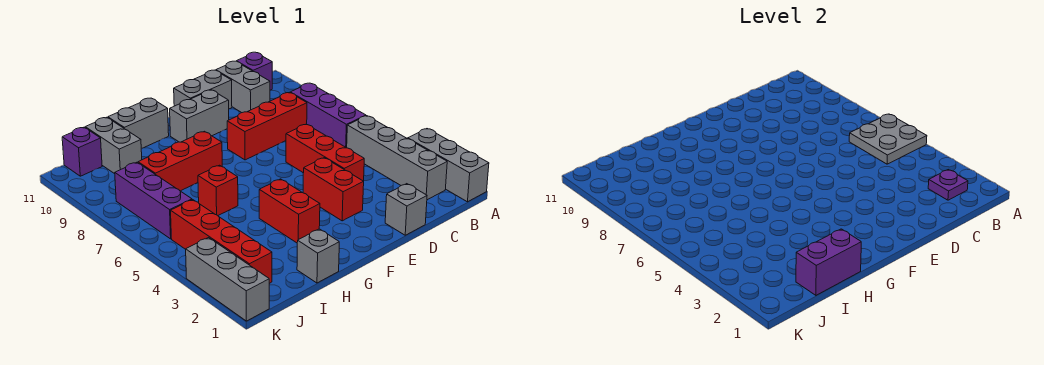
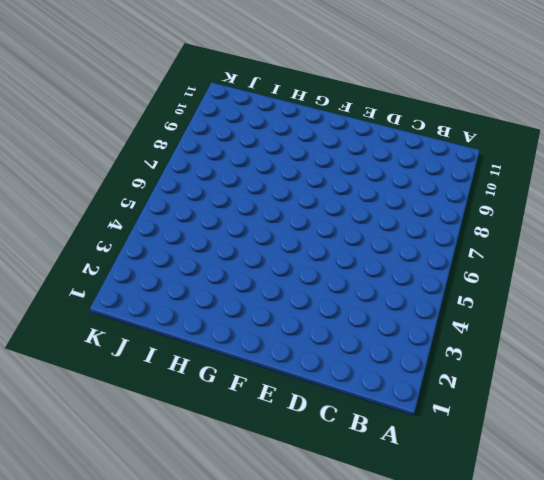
none -> grey brick A1:A3 level 1
none -> grey brick B2:B5 level 1
none -> purple brick B6:B8 level 1

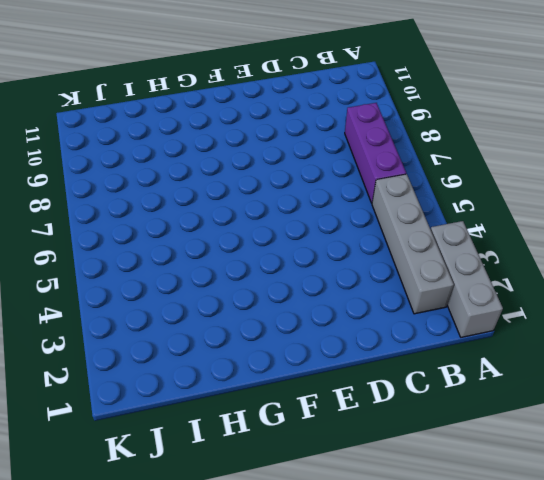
none -> purple brick B11 level 1
none -> red brick C8:E8 level 1
none -> grey brick C10:C11 level 1

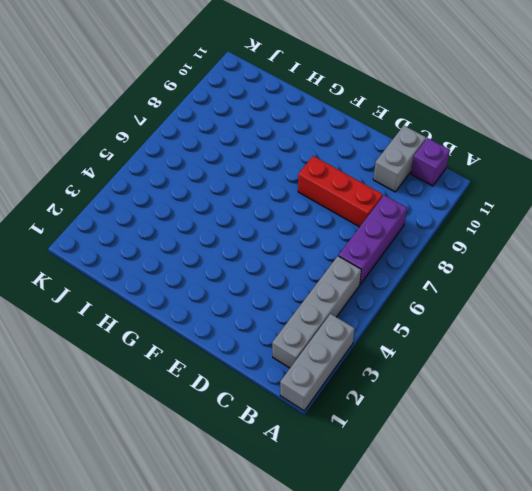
none -> grey brick D1 level 1
none -> red brick D4:D6 level 1
none -> grey brick D11:E11 level 1

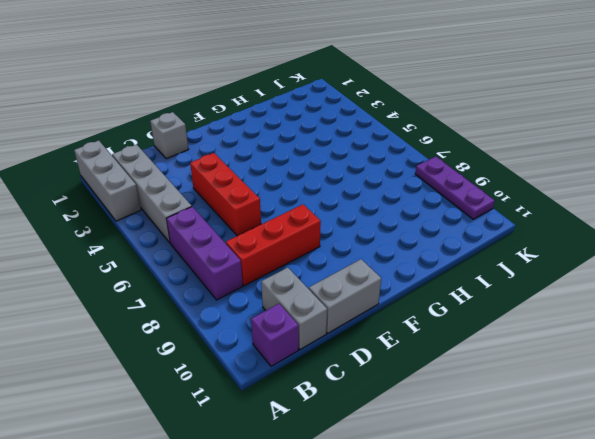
purple plate K8:K10 level 1 -> none
none -> red brick E3:E4 level 1
none -> grey brick E10:F10 level 1
none -> red brick G3:G4 level 1

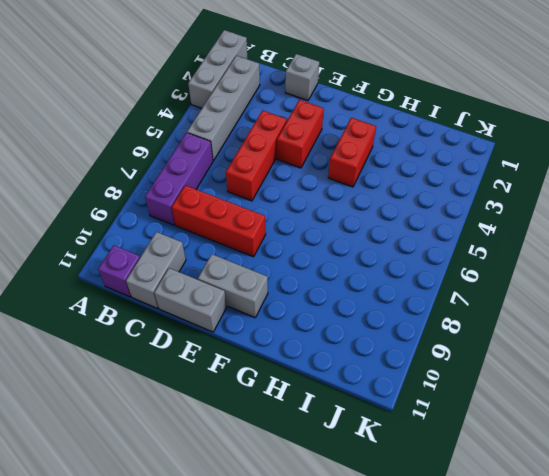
none -> red brick G8:I8 level 1
none -> grey brick G11:H11 level 1
none -> grey brick H1 level 1

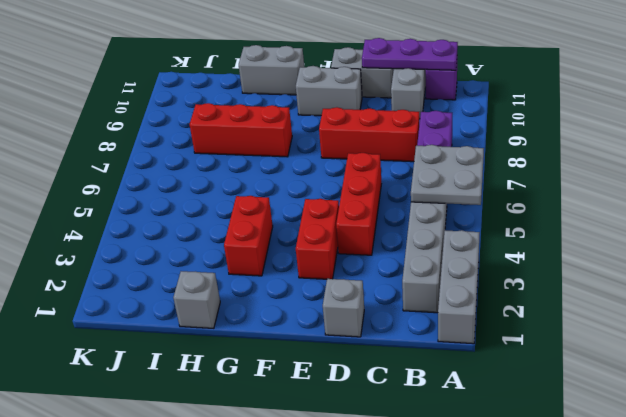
purple plate B11:D11 level 2 -> none
none -> red brick H6 level 1
none -> grey brick I10:I11 level 1
none -> red brick J2:J5 level 1

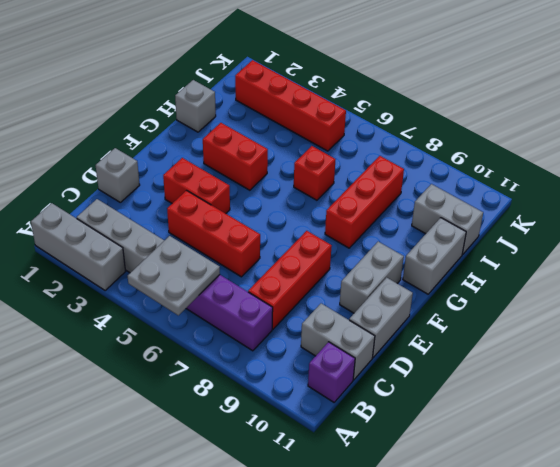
none -> purple brick J6:J8 level 1
none -> purple brick J11 level 1
none -> grey brick K1:K3 level 1

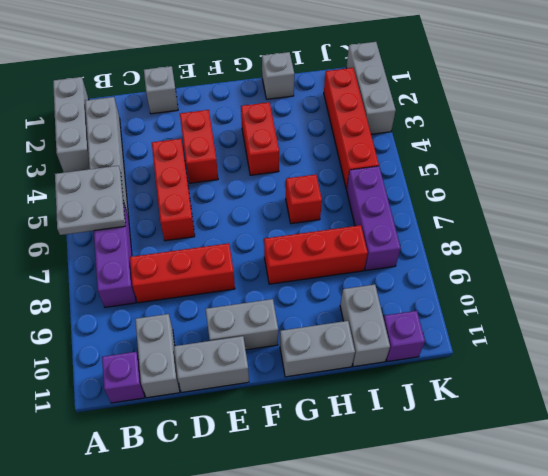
none -> purple plate B2 level 2
none -> purple brick H1:I1 level 2

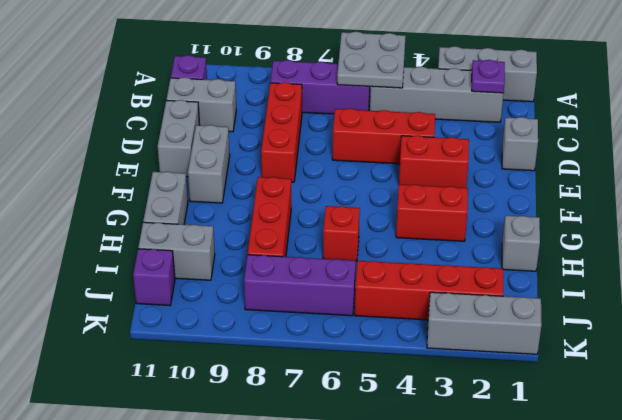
none -> purple brick H1:I1 level 2

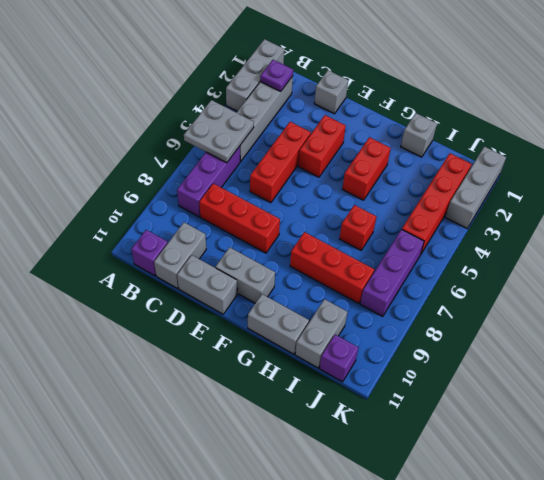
none -> purple brick H1:I1 level 2

